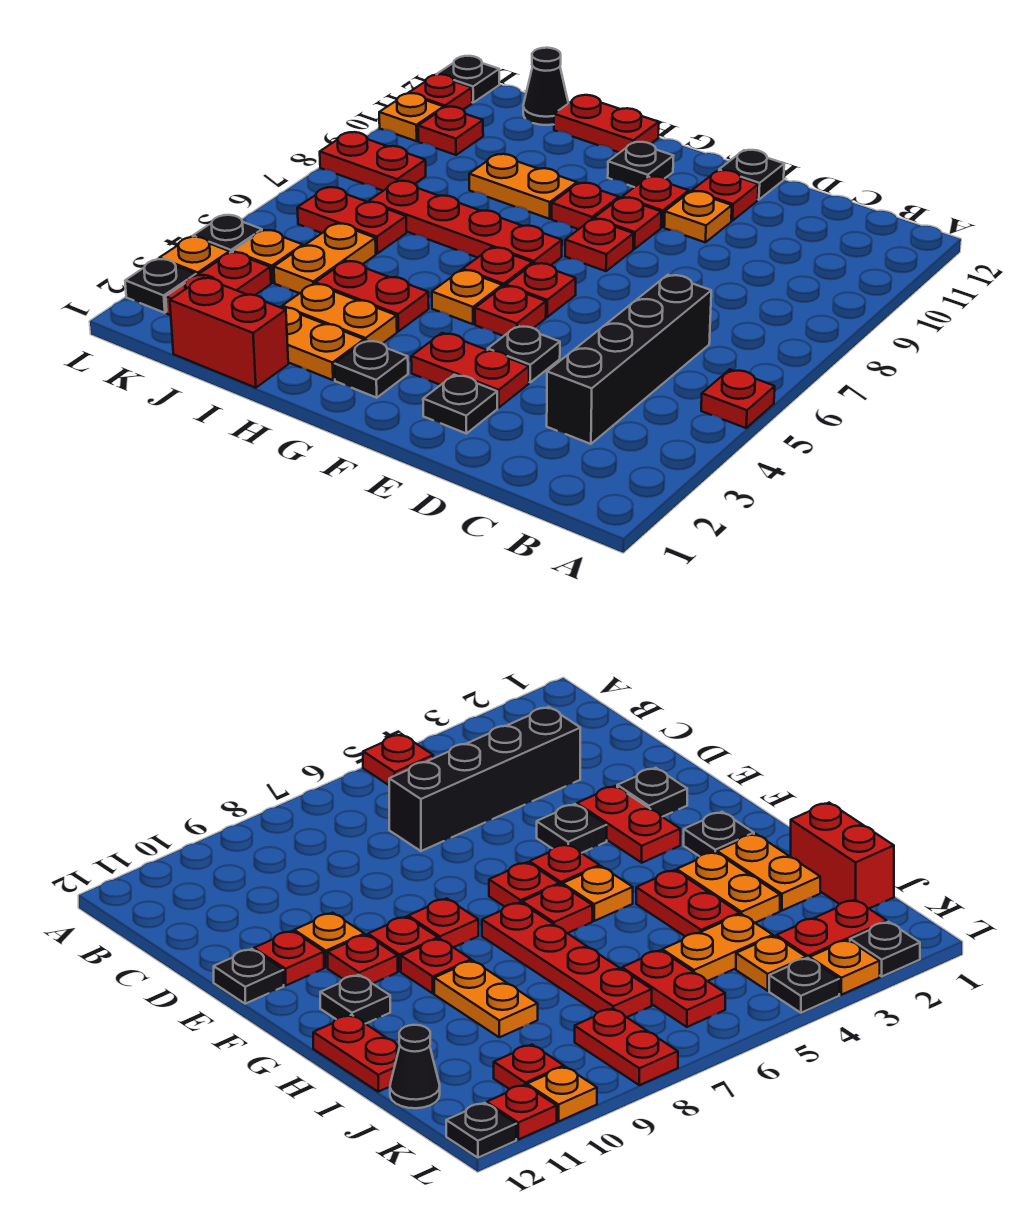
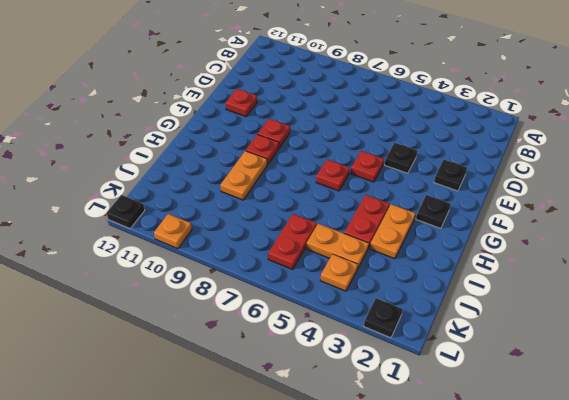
none -> red plate A5 level 1
none -> black brick C3:C6 level 1
none -> red plate E3:F3 level 1
none -> orange plate E10 level 1

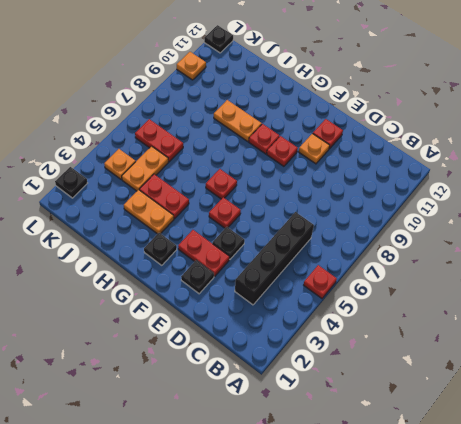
none -> black plate E12 level 1
none -> red plate F6 level 1
none -> red plate F8 level 1
none -> red plate F10 level 1

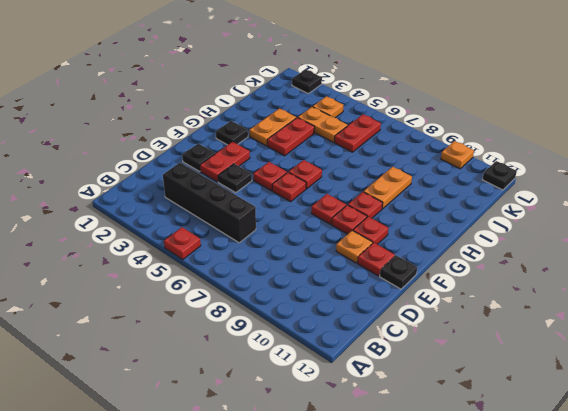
none -> orange plate G5 level 1
none -> red plate G7:J7 level 1
none -> black plate G11 level 1
none -> orange plate H2:I2 level 1

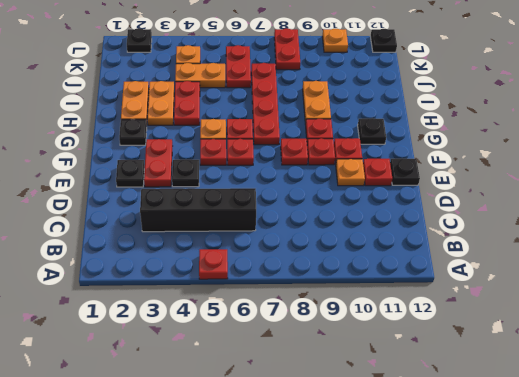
none -> red plate H12:I12 level 1
none -> red brick I1:J1 level 1
none -> black cone J12 level 1
none -> red plate K2:K3 level 1

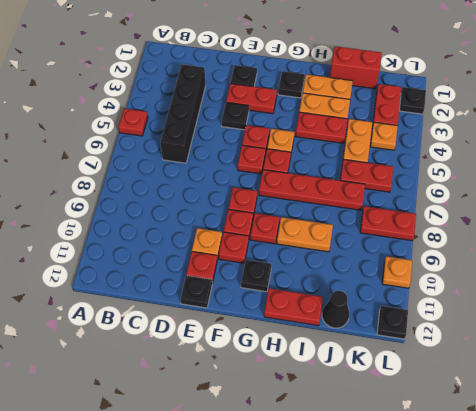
none -> red plate K10 level 1
none -> orange plate L3 level 1
none -> black plate L4 level 1
none -> red plate L11 level 1

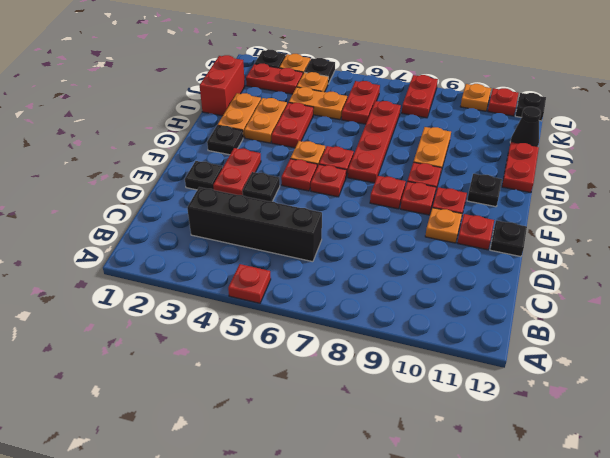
none -> red plate K10 level 1

